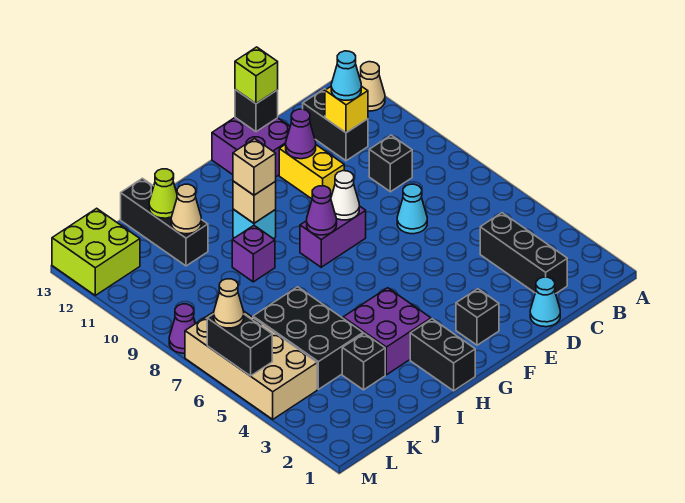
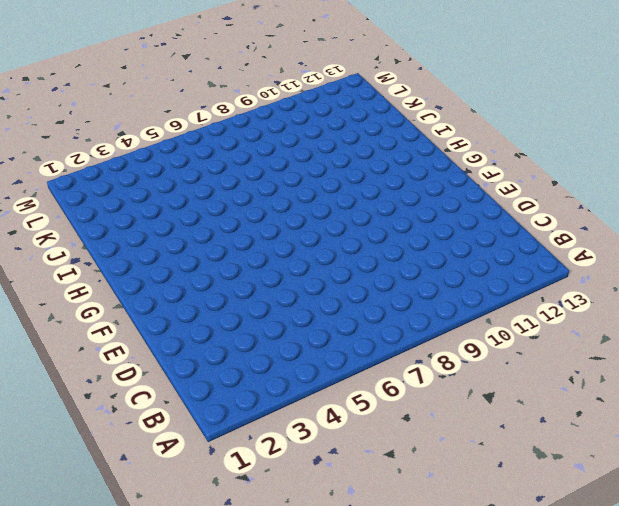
none -> tan cone A12 level 1
none -> black brick C2:C4 level 1
none -> black brick C9 level 1
none -> black brick C11:C12 level 1

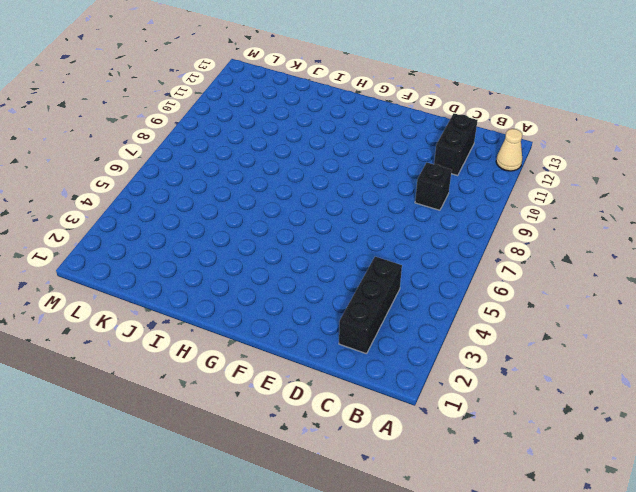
none -> cyan cone D1 level 1
none -> cyan cone D7 level 1
none -> yellow brick E10:E11 level 1
none -> purple brick E12:F13 level 1

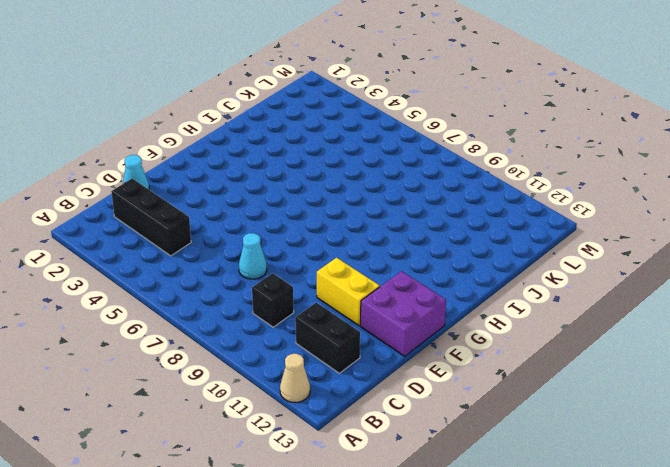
none -> black brick F2 level 1
none -> purple brick F8:G8 level 1
none -> black brick H1:H2 level 1
none -> purple brick H3:I4 level 1

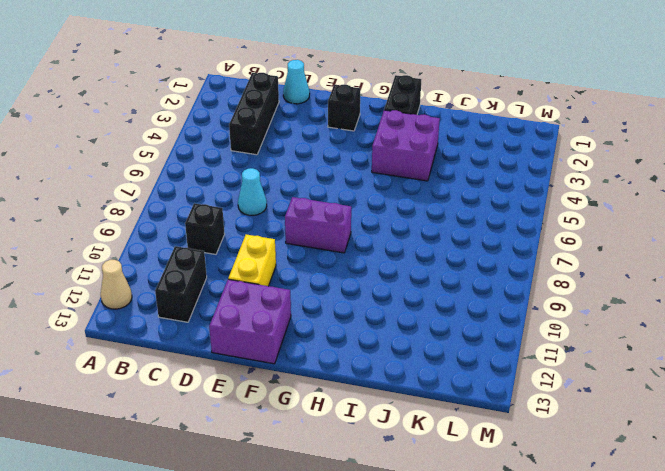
none -> cyan brick H10 level 1
none -> purple brick I9 level 1
none -> black brick J3 level 1
none -> black brick J4:K6 level 1

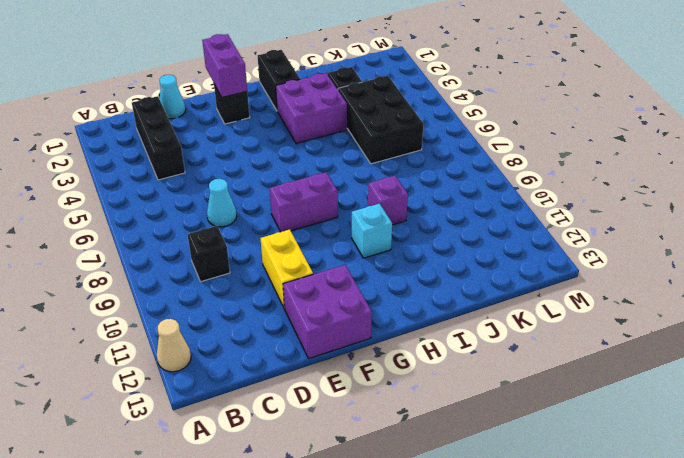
purple brick F1:F2 level 2 -> none
none -> black brick C11:C12 level 1
none -> black brick J11:J13 level 1
none -> tan brick L4:M7 level 1
none -> lime brick L12:M13 level 1

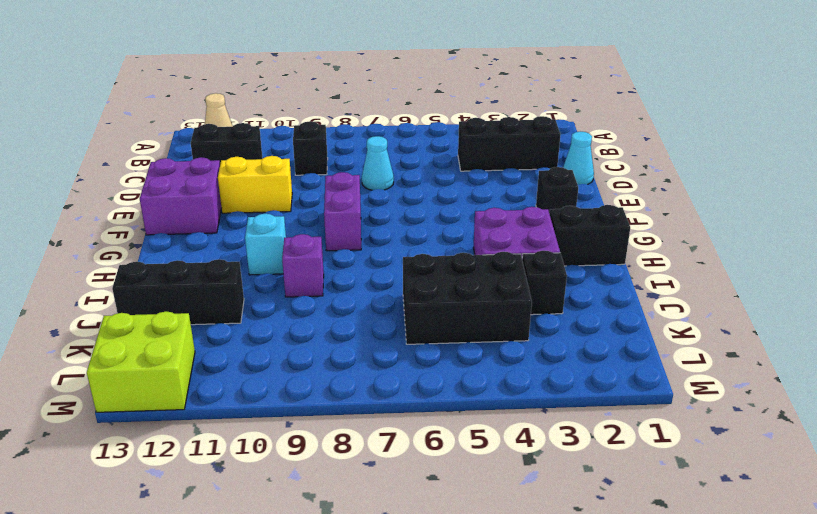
none -> tan brick L4:M7 level 1
none -> purple cone M8 level 1
none -> yellow brick C11 level 2
none -> purple cone E11 level 2

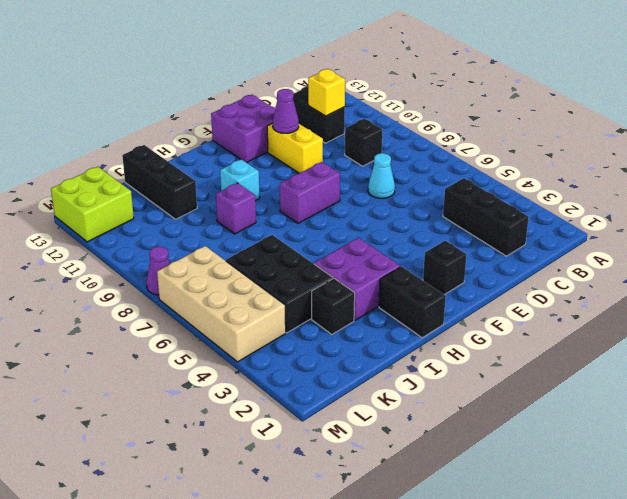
none -> tan cone A12 level 1
none -> cyan cone D1 level 1
none -> black brick E13 level 2
none -> white cone F8 level 2

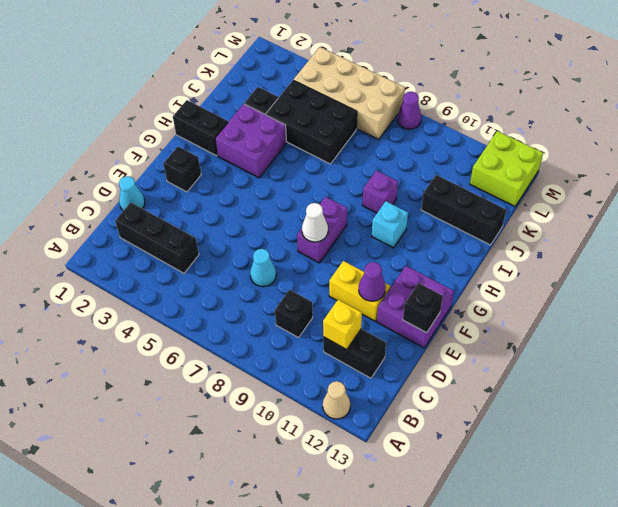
none -> purple cone G8 level 2
none -> tan brick H10 level 2
none -> tan cone J11 level 2
none -> lime cone J12 level 2

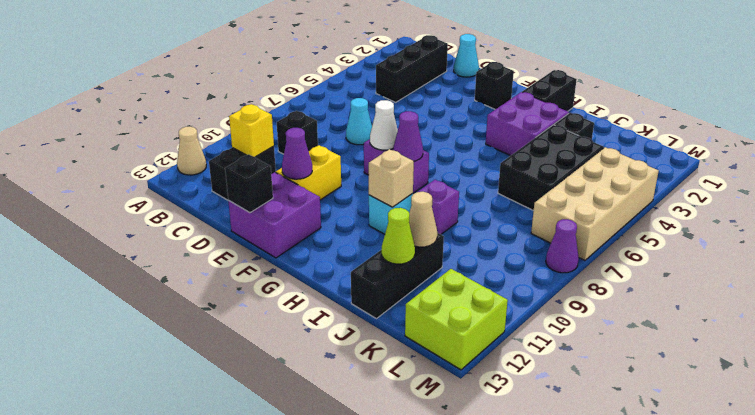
none -> black brick M5:M6 level 2
none -> cyan cone C11 level 3
none -> lime brick E13 level 3
none -> tan brick H10 level 3

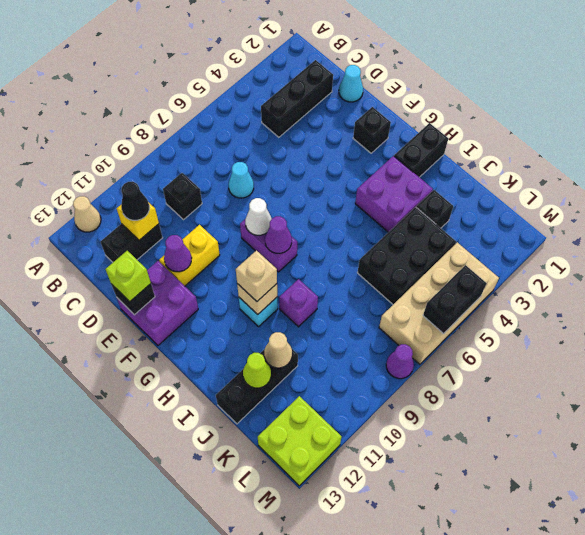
black cone C11 level 3 -> cyan cone C11 level 3
none -> tan cone M6 level 3

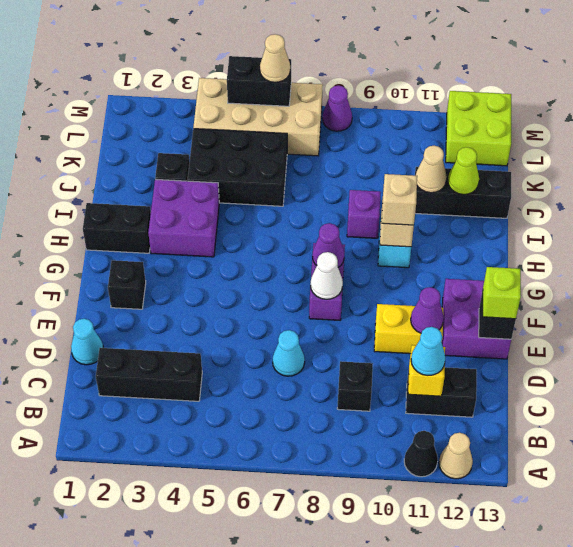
black cone A11 level 1 -> none

